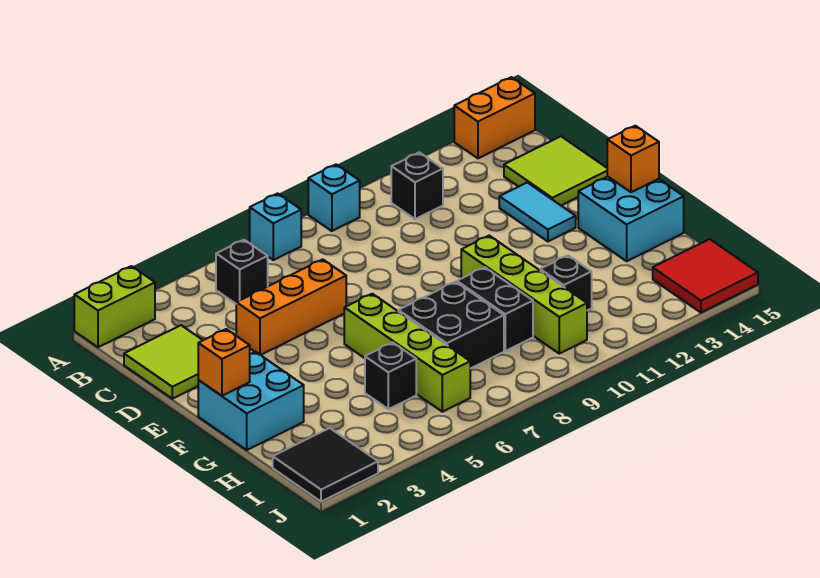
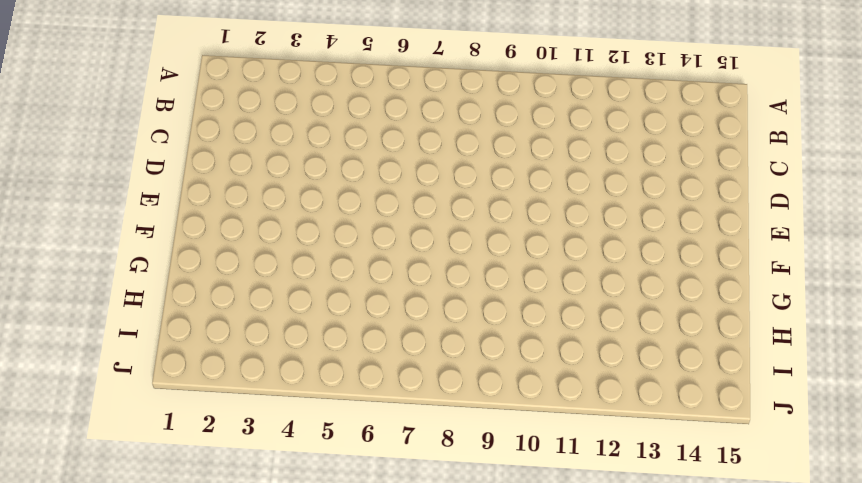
none -> lime brick A1:A2 level 1
none -> cyan brick A7 level 1
none -> cyan brick A9 level 1

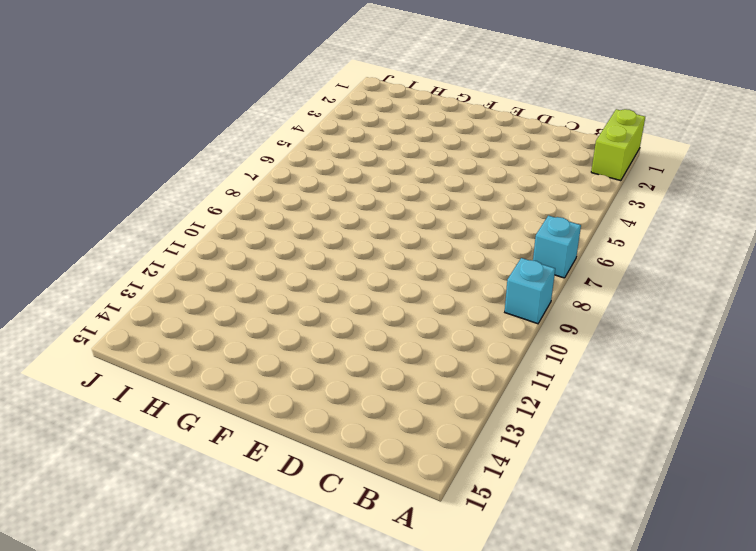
none -> orange brick A14:A15 level 1
none -> black brick B5 level 1
none -> black brick B11 level 1

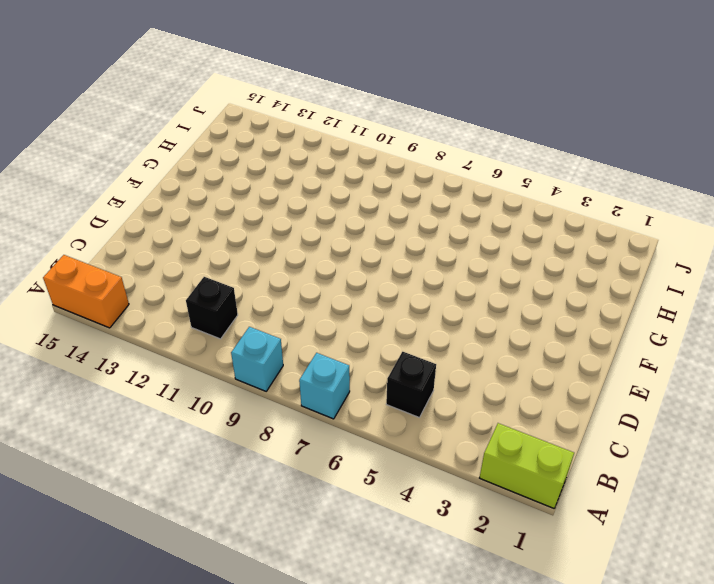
none -> lime tile C1:D2 level 1
none -> lime tile C14:D15 level 1
none -> orange brick D4:D6 level 1

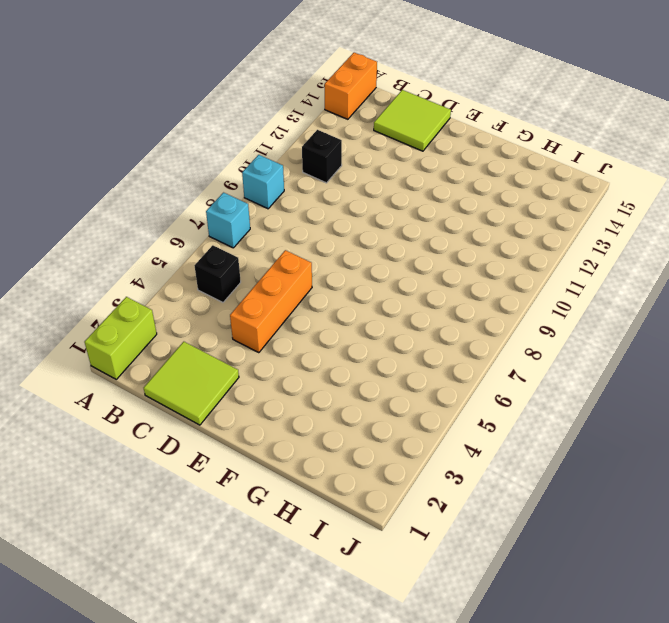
none -> cyan tile D13:E13 level 1
none -> cyan brick F1:G2 level 1
none -> lime brick F6:I6 level 1

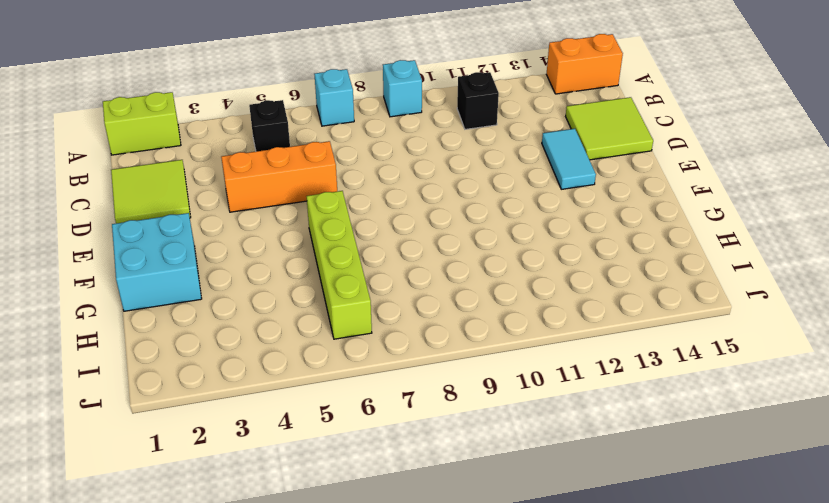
none -> lime brick F10:I10 level 1
none -> cyan brick F14:G15 level 1
none -> black brick G7:H8 level 1

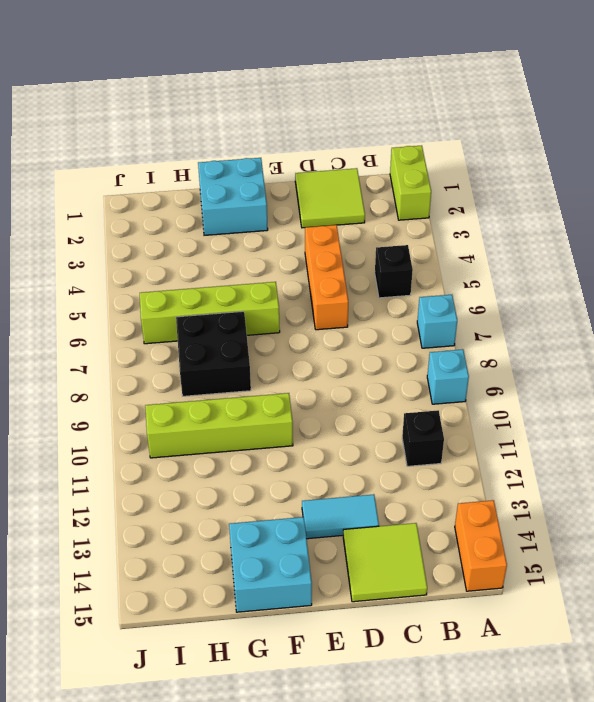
none -> black brick G9:H9 level 1
none -> black brick H5 level 1
none -> black brick H11 level 1

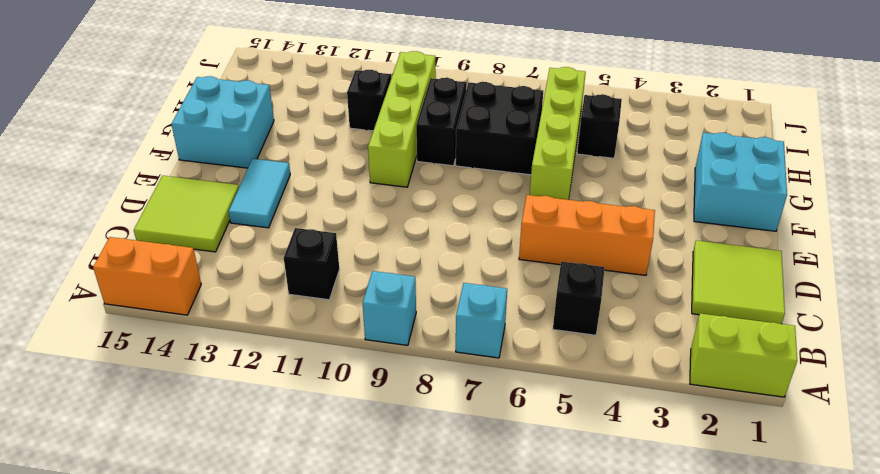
none -> black tile I1:J2 level 1
none -> red tile I14:J15 level 1
none -> orange brick F1 level 2

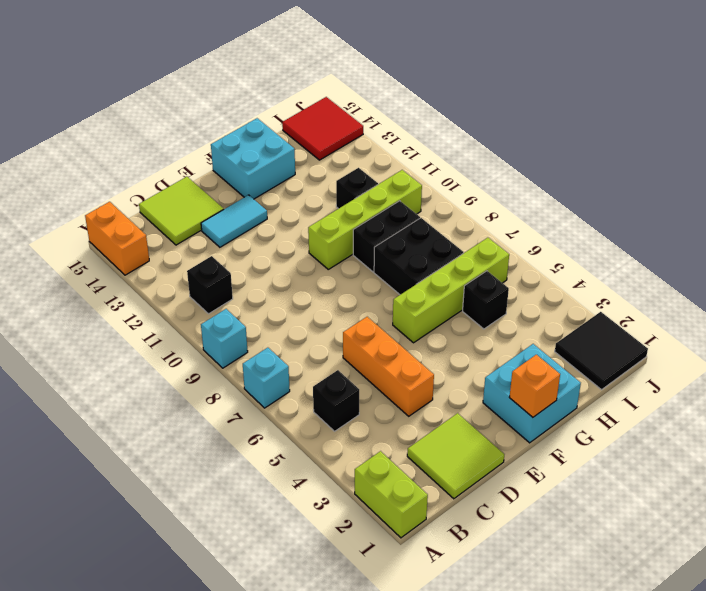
none -> orange brick F15 level 2

